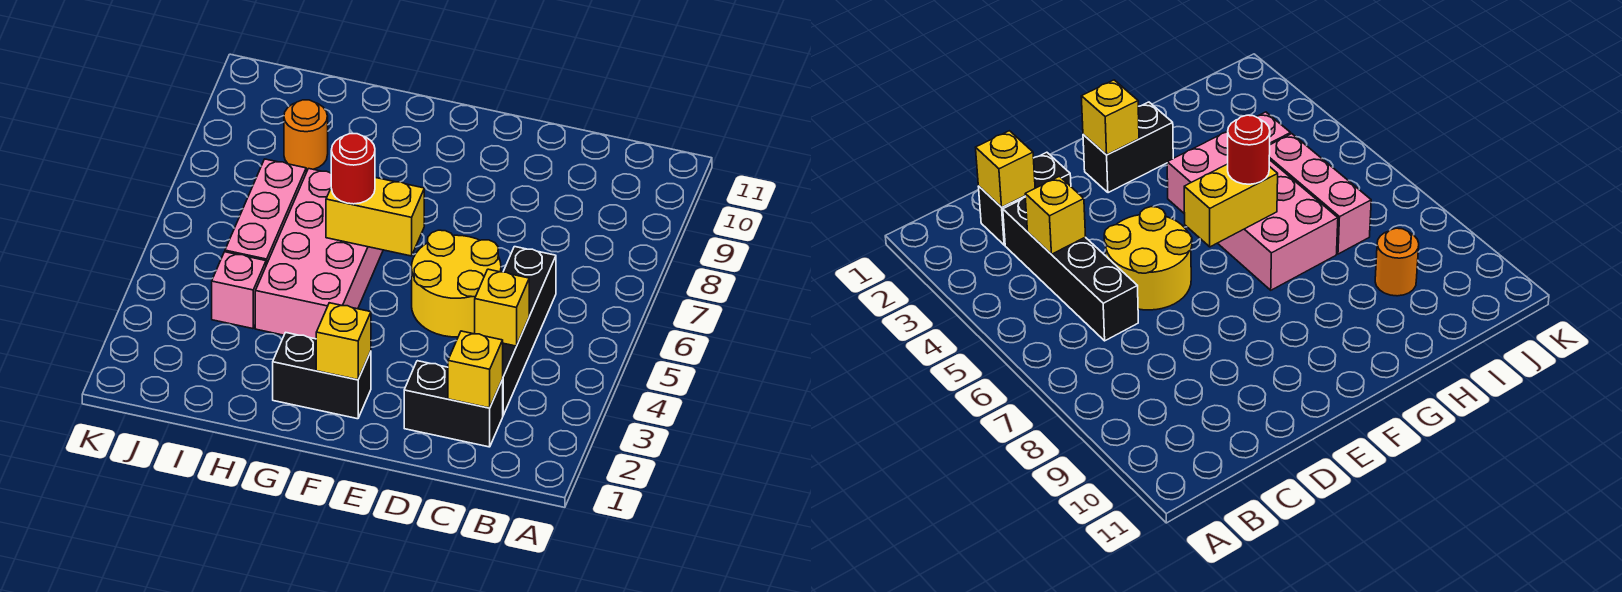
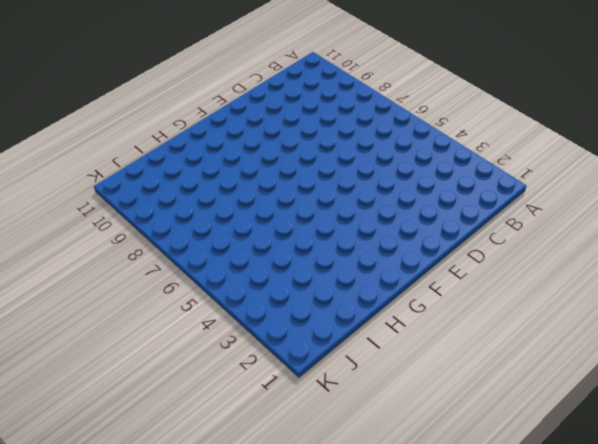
none -> black brick C2:D2 level 1
none -> black brick C3:C6 level 1
none -> yellow round brick D5:E6 level 1

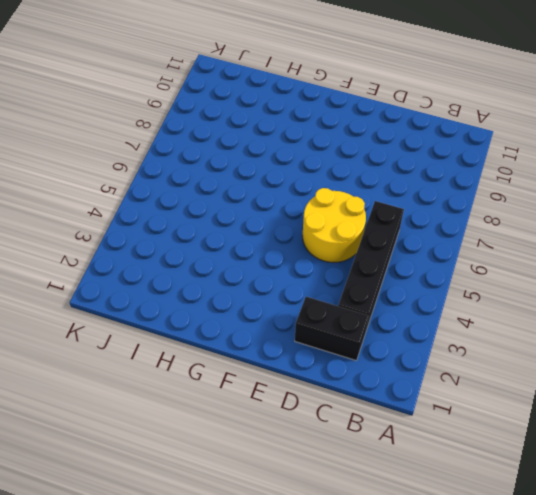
none -> black brick F2:G2 level 1
none -> pink brick G4:H7 level 1
none -> pink brick I4 level 1

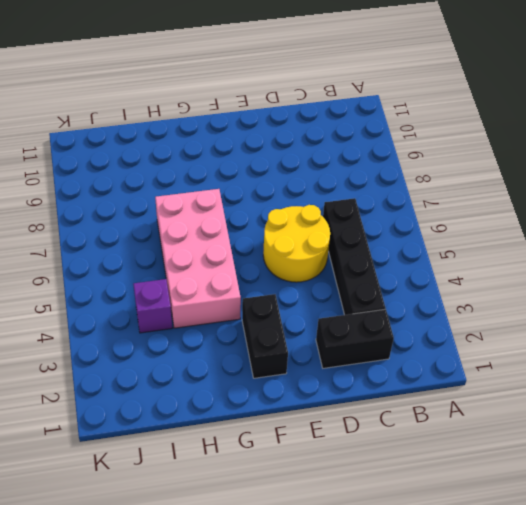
black brick F2:F3 level 1 -> black brick F2:G2 level 1
purple brick I4 level 1 -> pink brick I4 level 1
none -> pink brick I5:I7 level 1
none -> orange round brick I9 level 1
none -> yellow brick C2 level 2

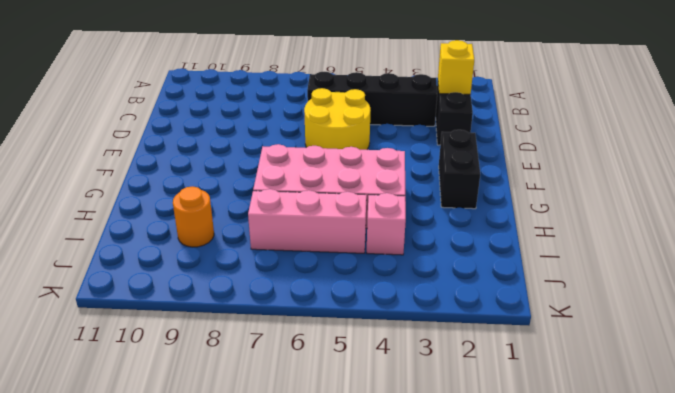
none -> yellow brick C4 level 2
none -> yellow brick F2 level 2
none -> yellow brick F6:G6 level 2

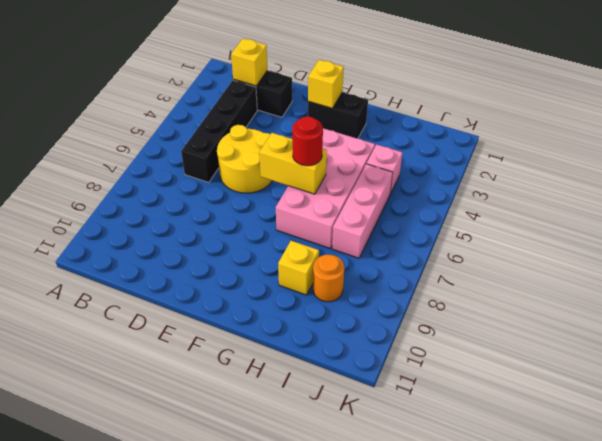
yellow brick H9 level 1 -> yellow brick C4 level 2

